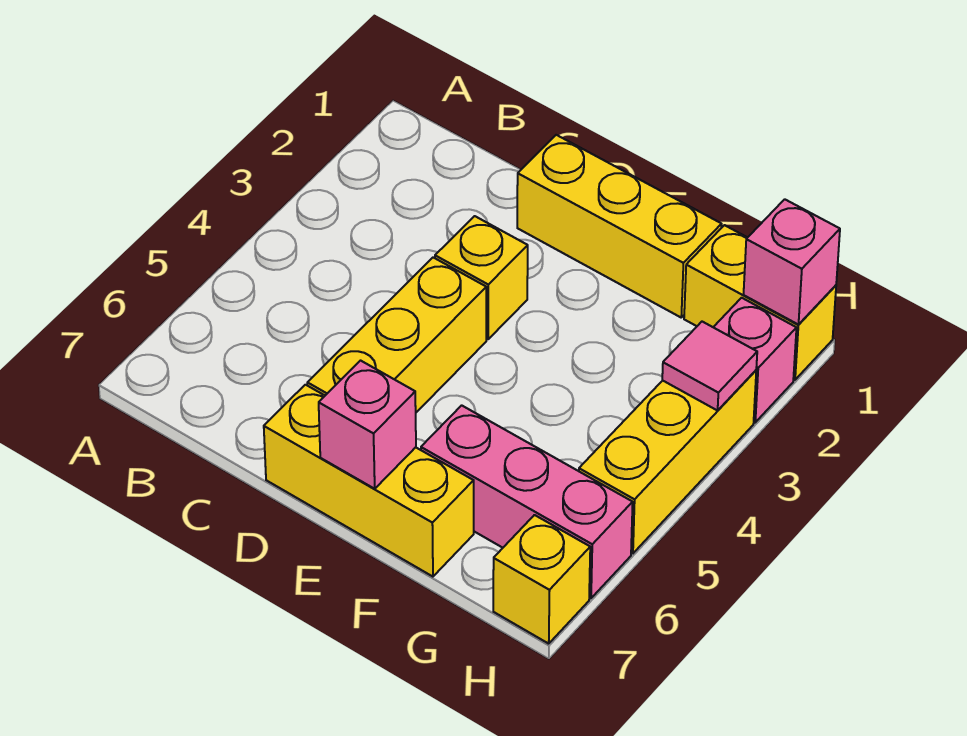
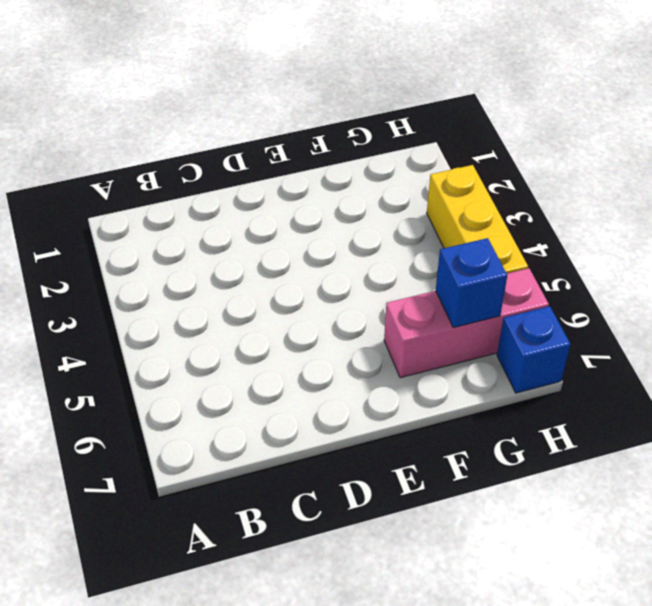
blue brick G6 level 2 -> none
blue brick H7 level 1 -> yellow brick H7 level 1
none -> yellow brick D1:F1 level 1
none -> yellow brick D3 level 1
none -> yellow brick D4:D6 level 1

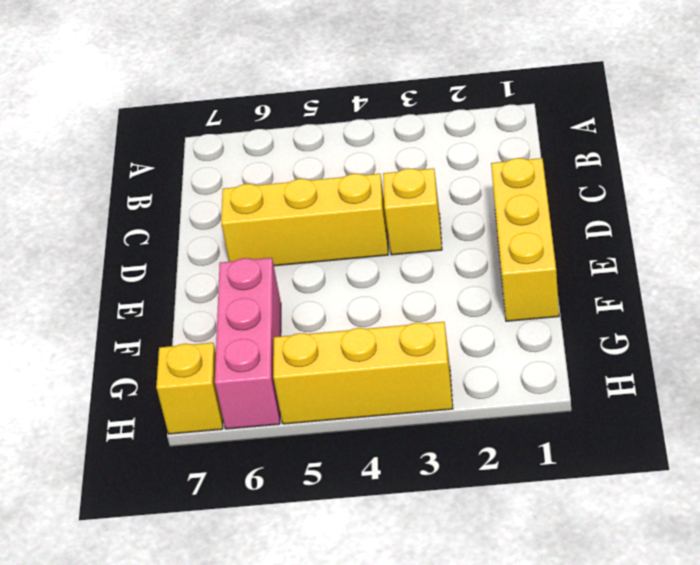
none -> yellow brick D7:F7 level 1
none -> yellow brick G1:H1 level 1
none -> pink brick H2 level 1

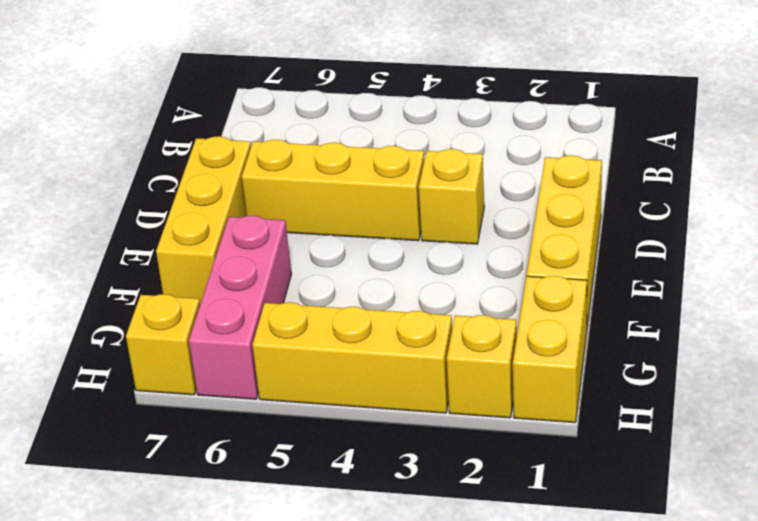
yellow brick H2 level 1 -> pink brick H2 level 1
none -> pink brick E7 level 2
none -> pink brick H1 level 2
none -> pink tile H3 level 2

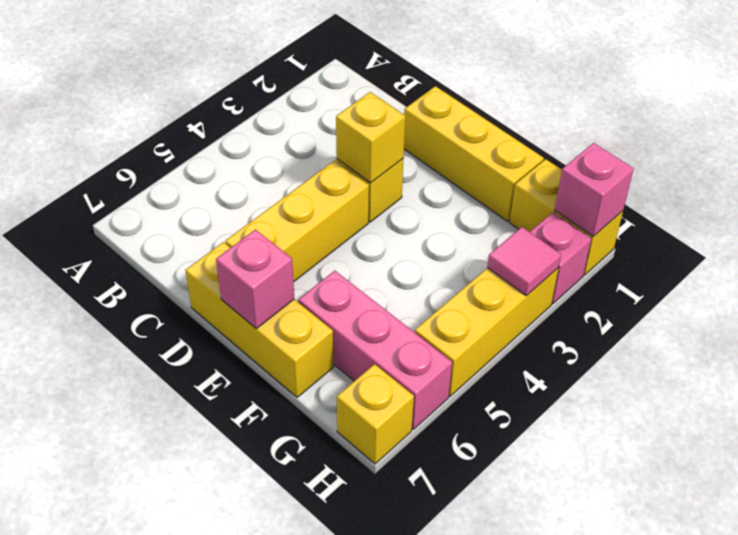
yellow brick D3 level 2 -> none

